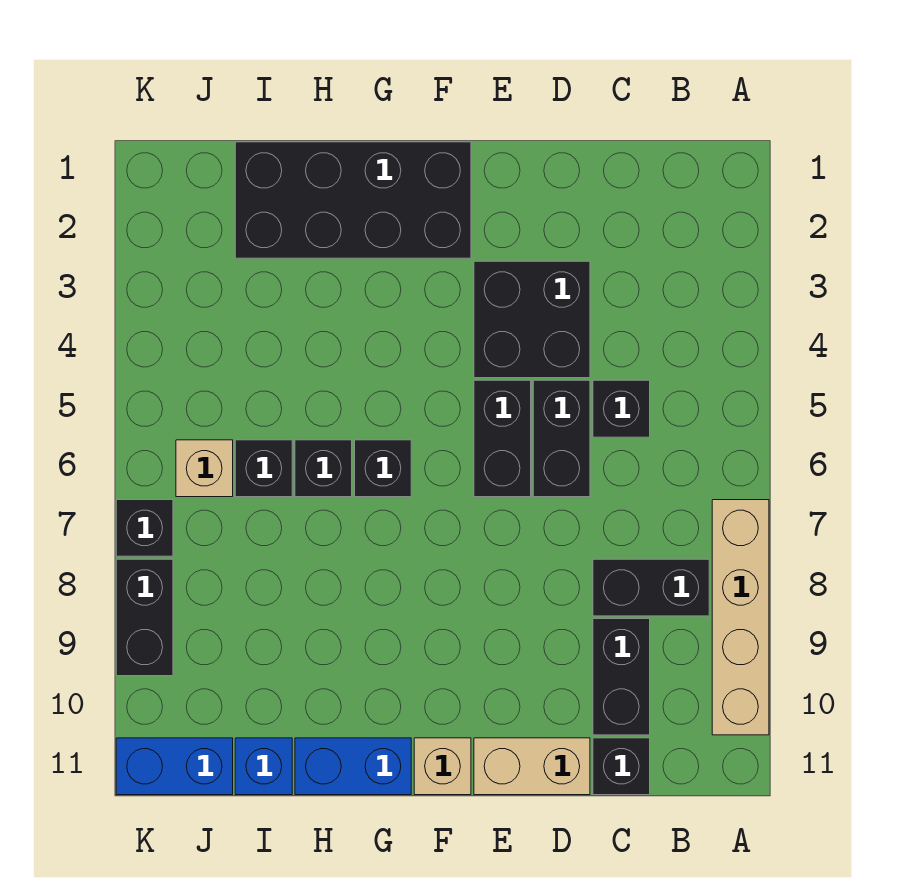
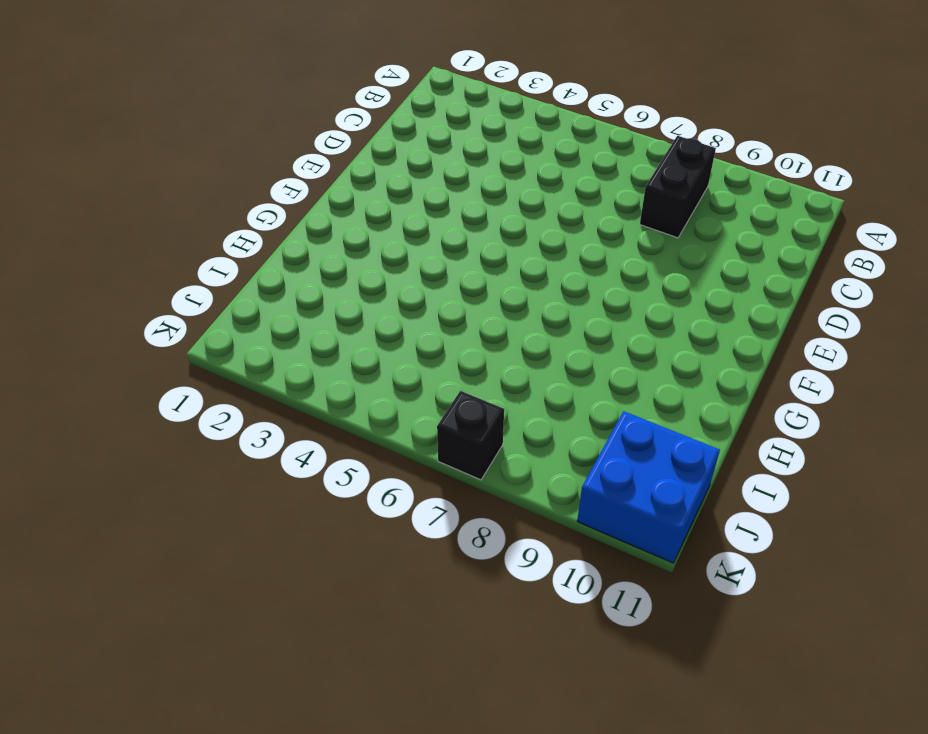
blue brick J10:K11 level 1 -> blue brick J11:K11 level 1
none -> tan brick A7:A10 level 1
none -> black brick C5 level 1
none -> black brick C9:C10 level 1

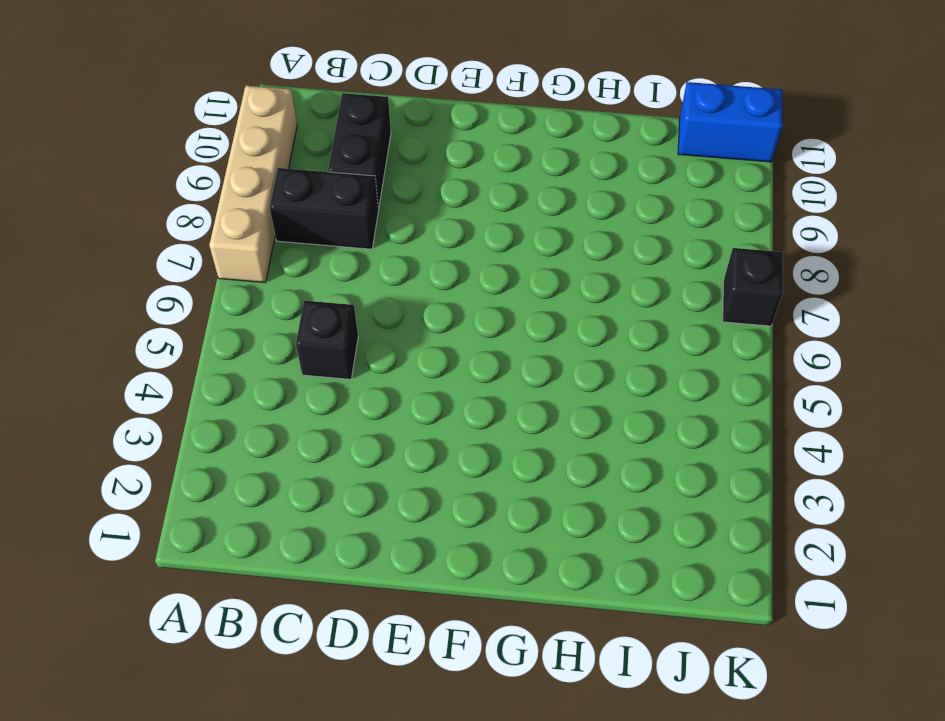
none -> black brick C11 level 1
none -> black brick D3:E4 level 1
none -> black brick D5:D6 level 1

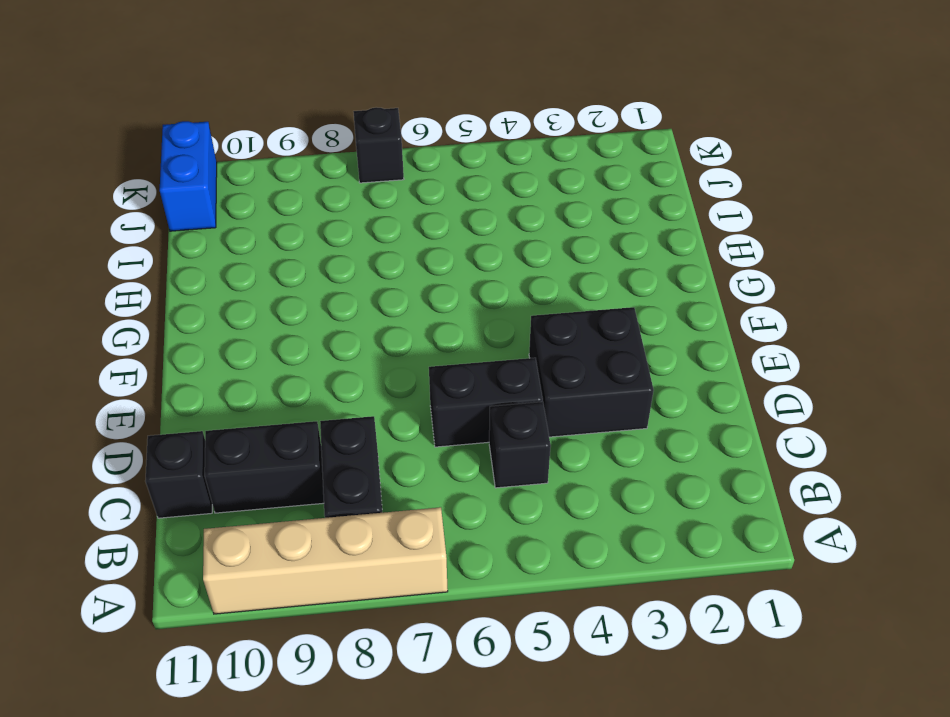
none -> tan brick D11:E11 level 1
none -> black brick E5:E6 level 1
none -> black brick F1:I2 level 1

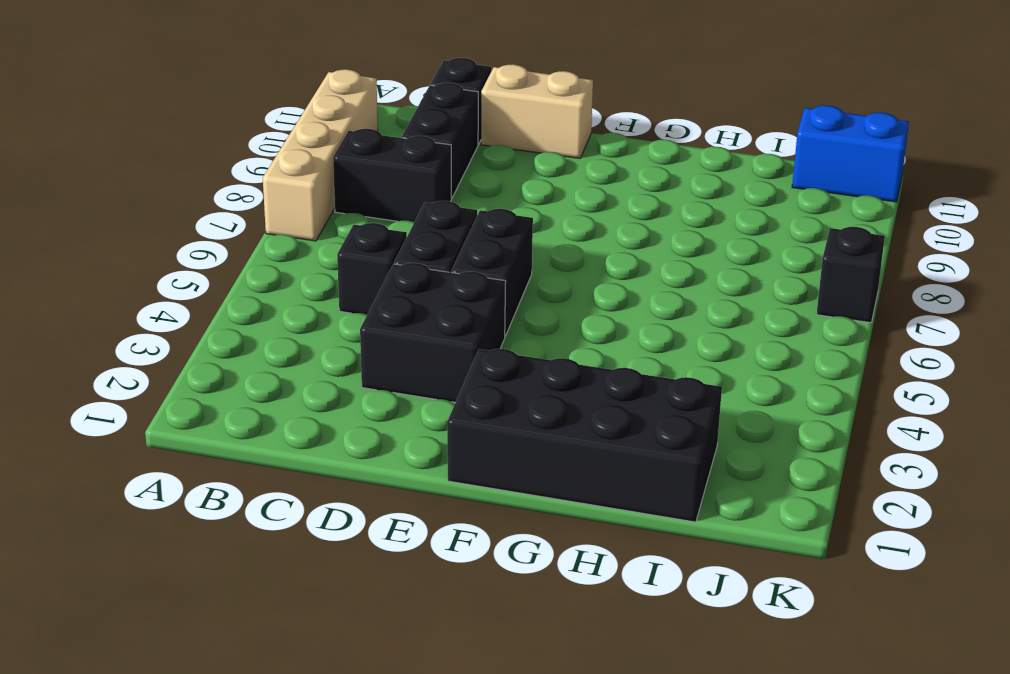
none -> tan brick F11 level 1
none -> black brick G6 level 1
none -> blue brick G11:H11 level 1

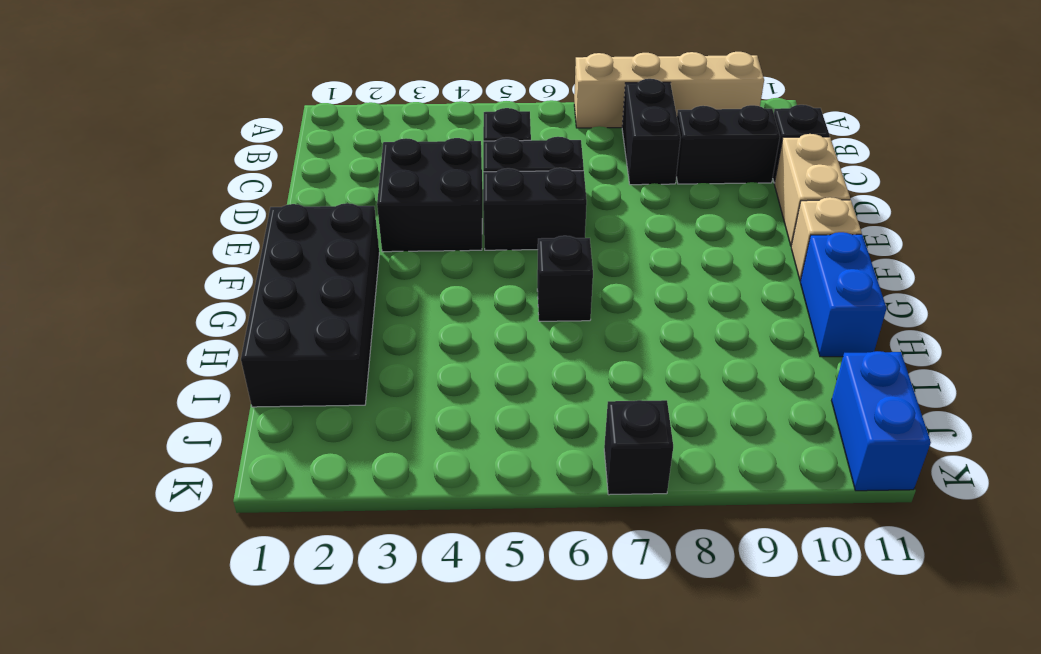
none -> black brick H6 level 1
none -> black brick I6 level 1
none -> blue brick I11 level 1

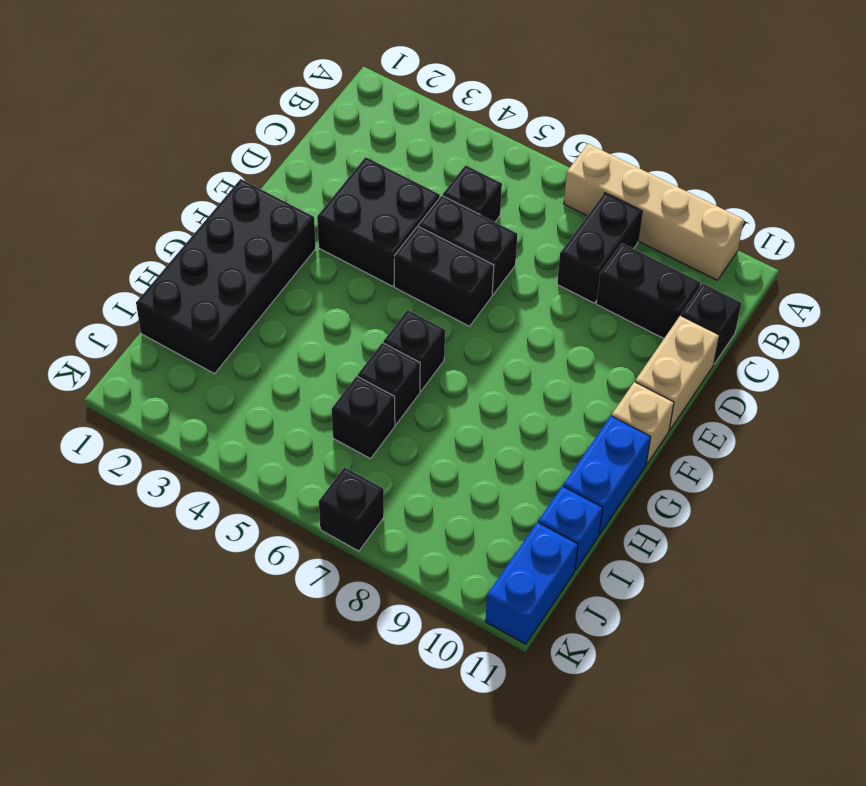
none -> tan brick J6 level 1
none -> black brick K8:K9 level 1

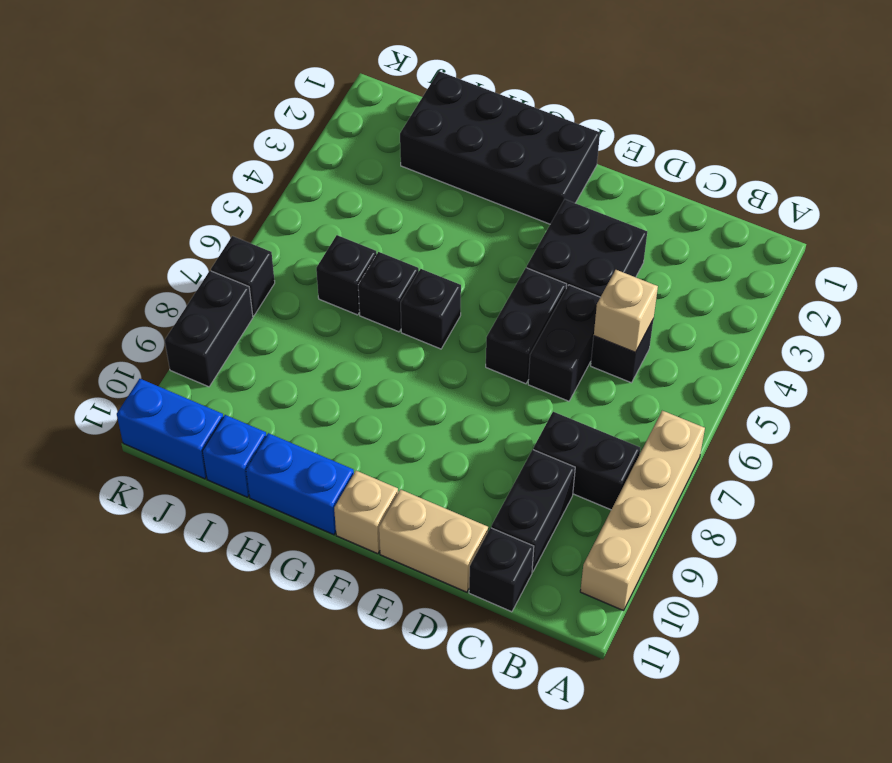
tan brick C5 level 2 -> tan brick J6 level 1

